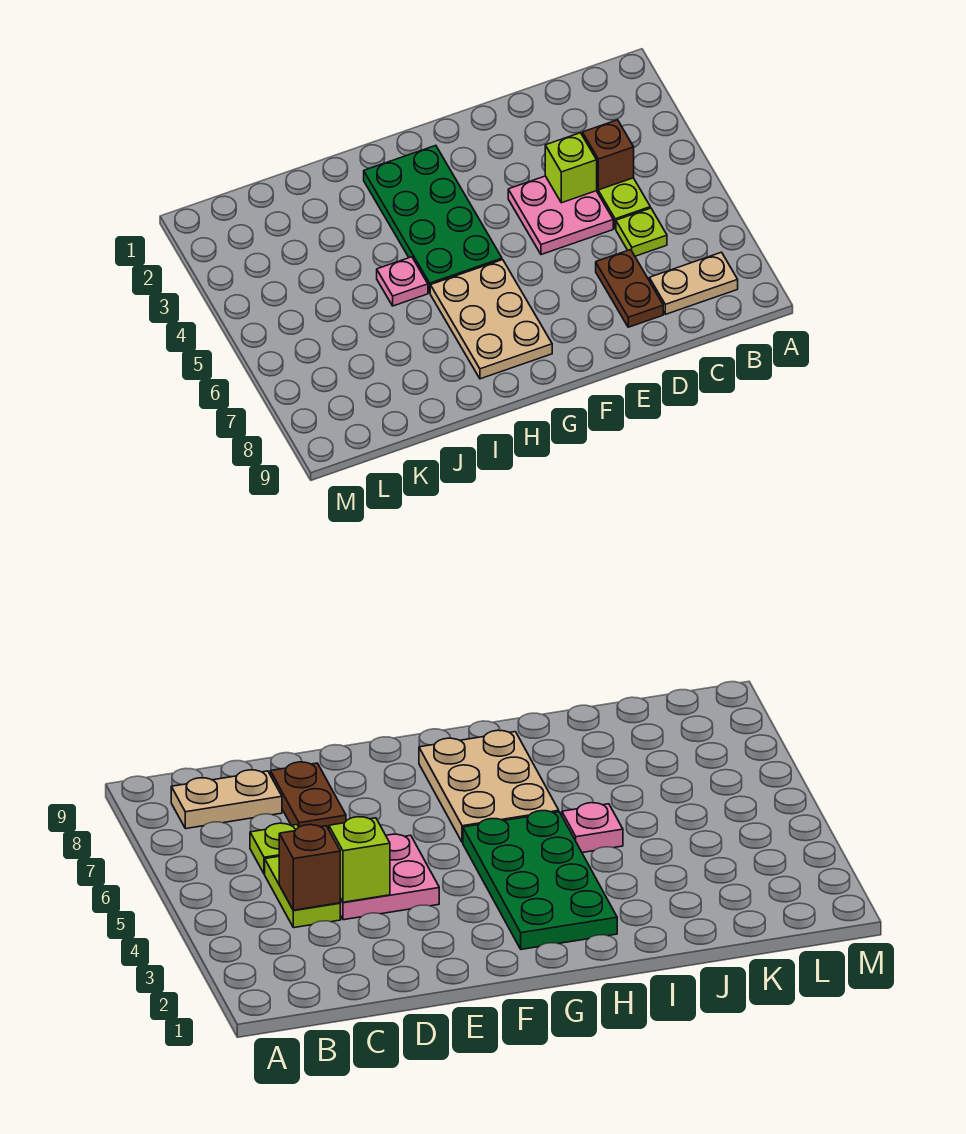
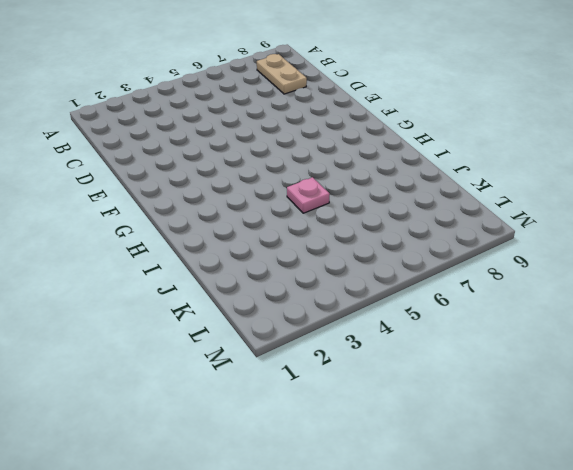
none -> lime plate C4:C5 level 1
none -> lime plate C6 level 1

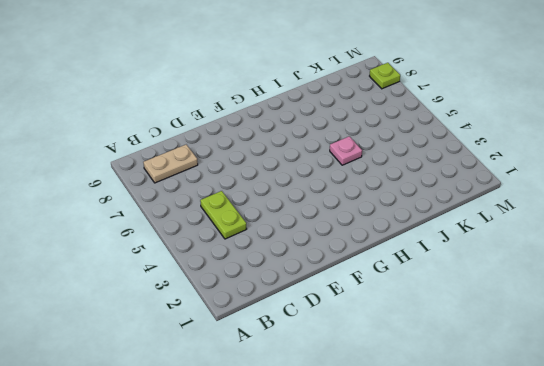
lime plate M8 level 1 -> lime plate C6 level 1
none -> pink plate D4:E5 level 1
none -> brown plate D7:D8 level 1

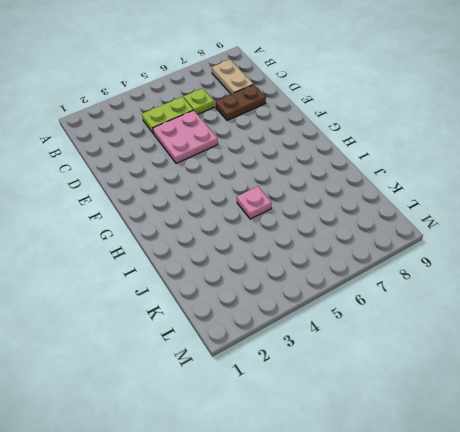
none -> green plate G2:H5 level 1
none -> tan plate G6:H8 level 1

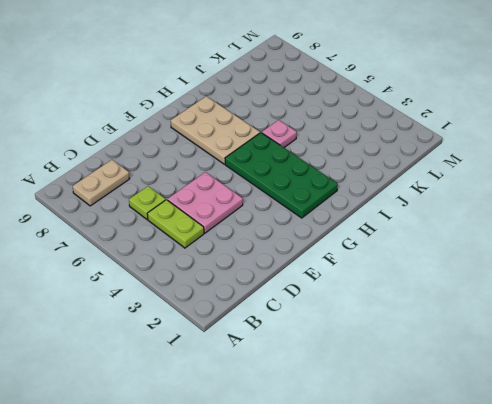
none -> brown plate D7:D8 level 1
none -> brown brick C4 level 2

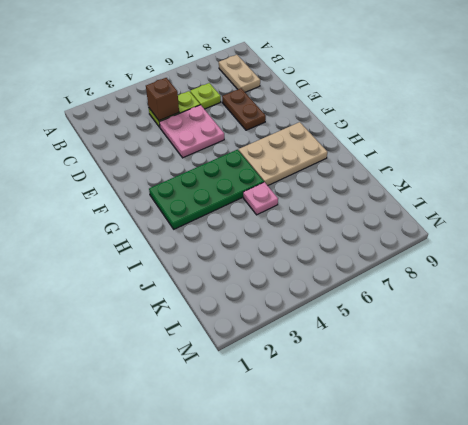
brown plate D7:E7 level 1 -> brown plate D7:D8 level 1
none -> lime brick D4 level 2

